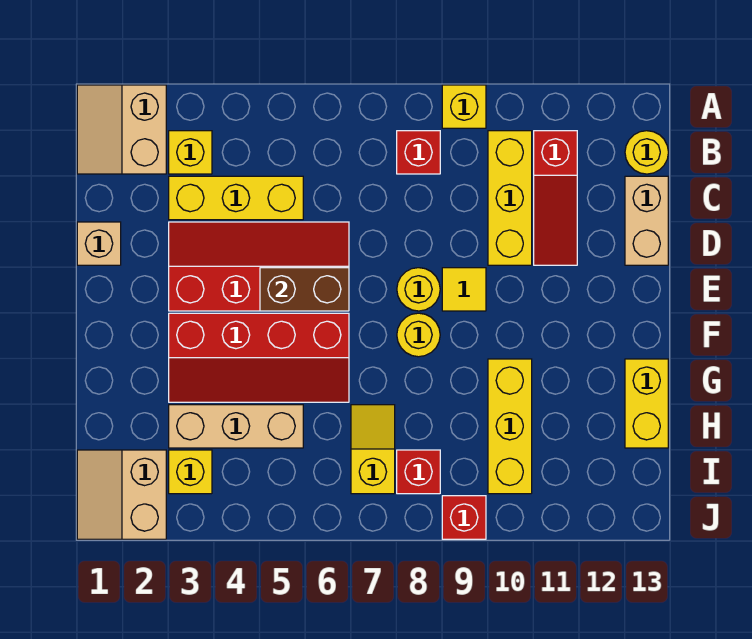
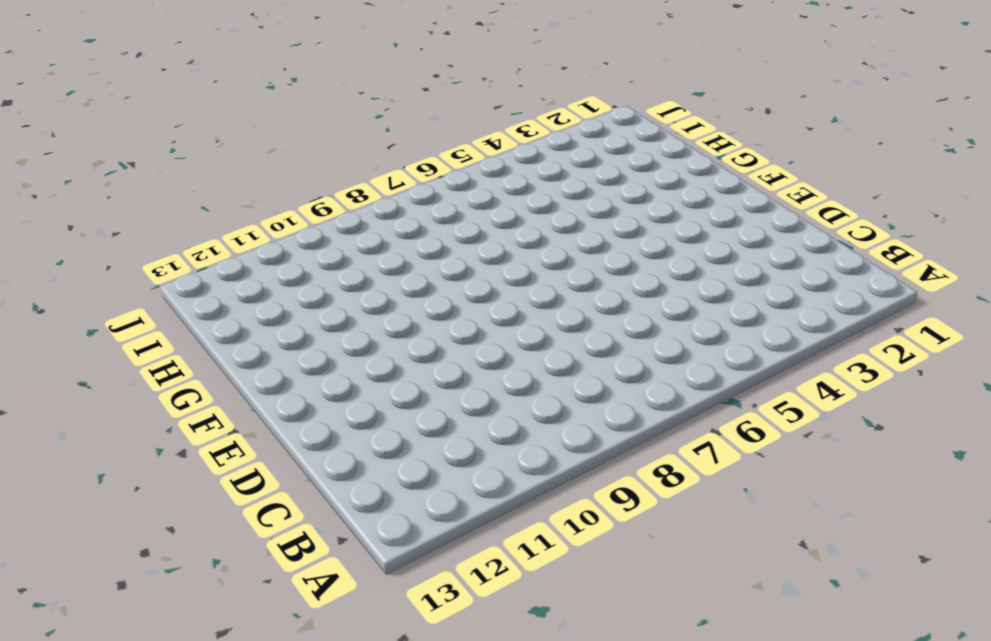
none -> tan slope A1:B2 level 1 top 2
none -> yellow brick A9 level 1
none -> yellow brick B3 level 1

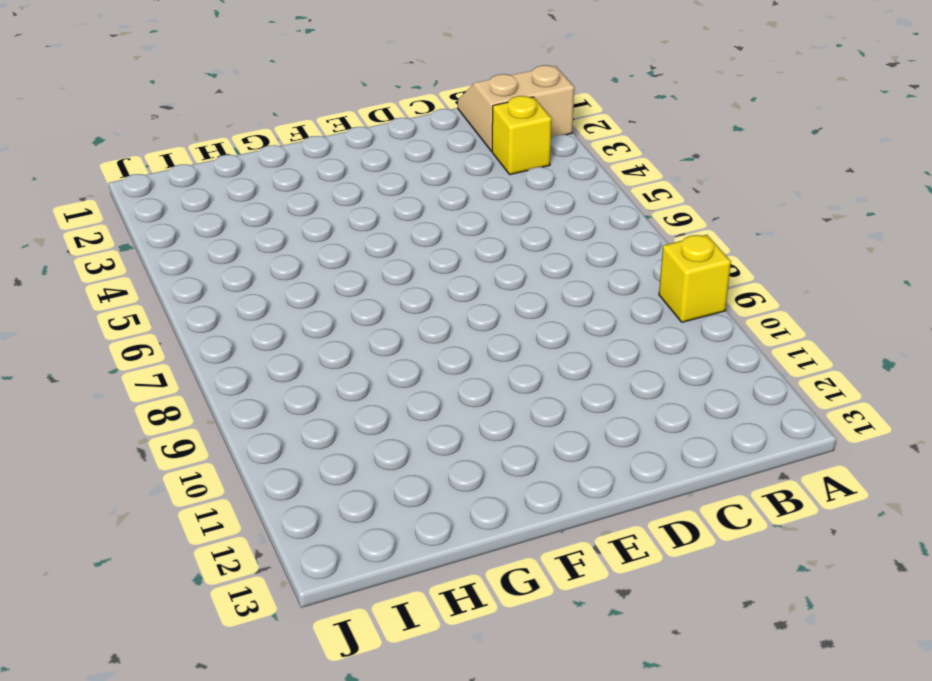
none -> red brick B8 level 1
none -> yellow brick B10:D10 level 1
none -> red slope B11:D11 level 1 top B

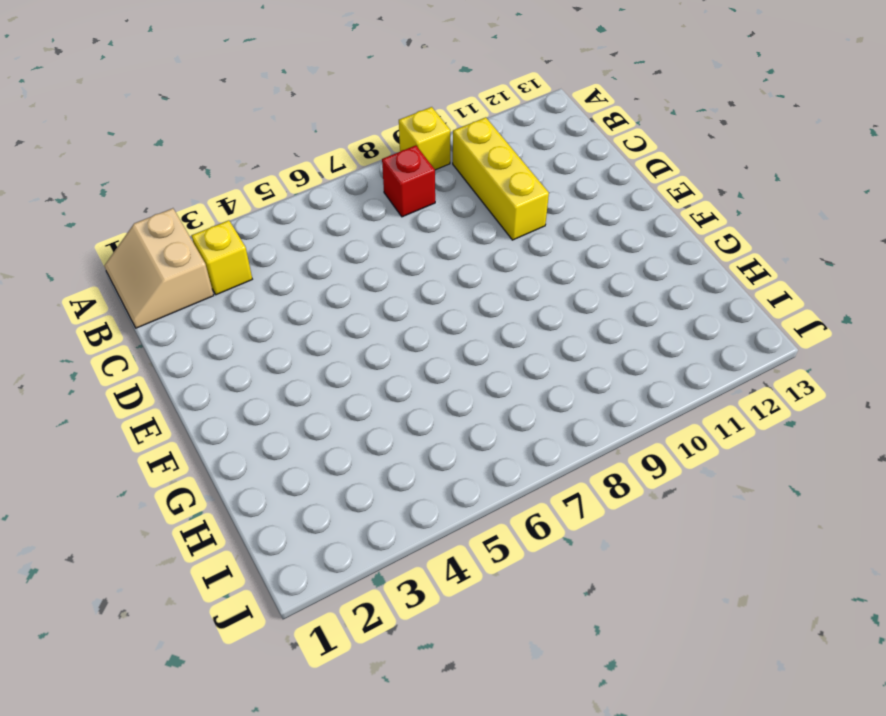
none -> red slope B11:D11 level 1 top B
none -> yellow round brick B13 level 1
none -> yellow brick C3:C5 level 1

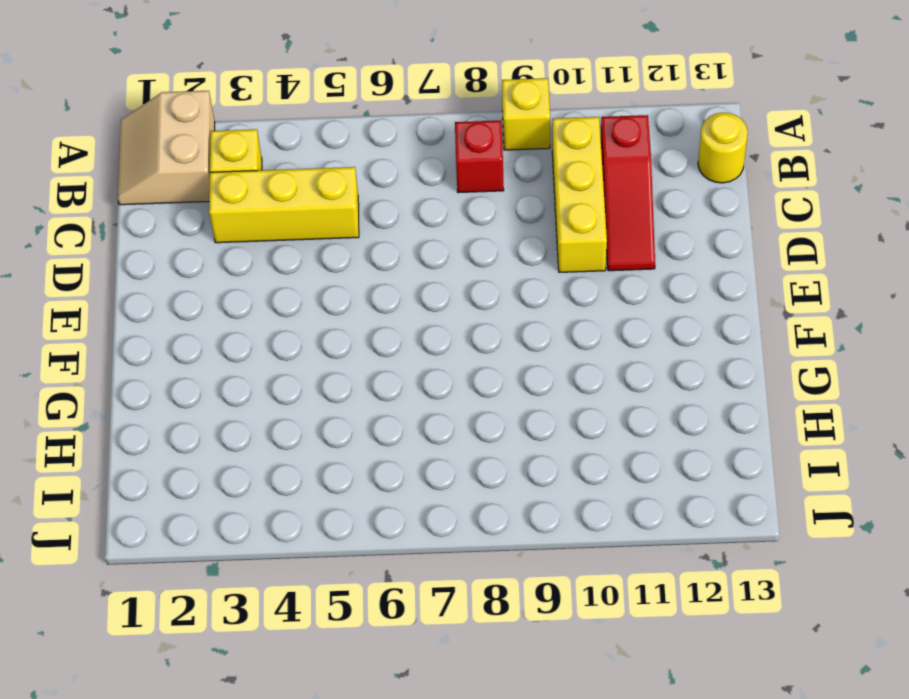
none -> tan brick C13:D13 level 1
none -> tan brick D1 level 1
none -> red slope D3:E6 level 1 top E

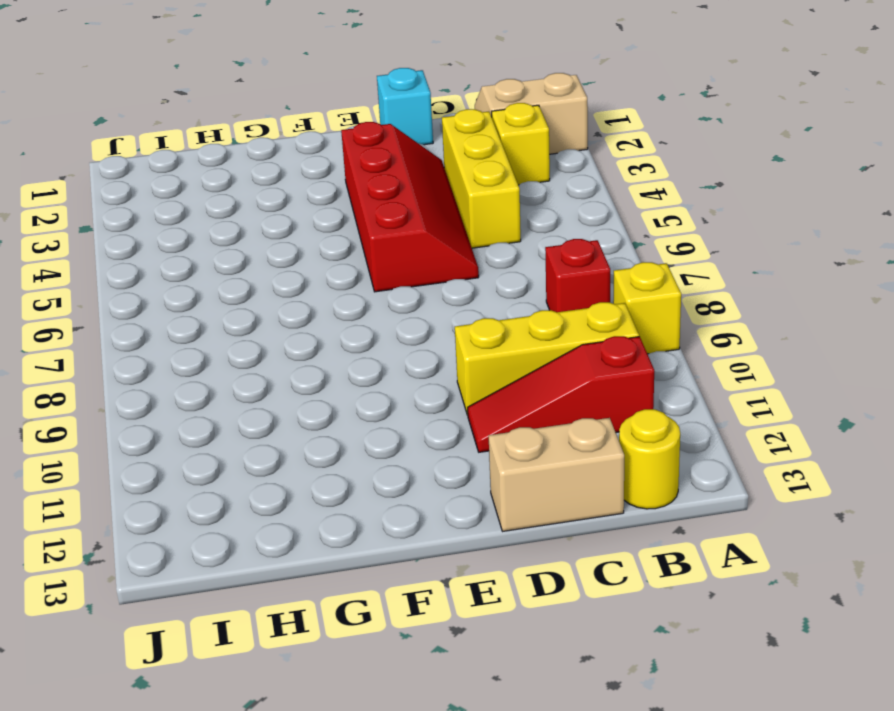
cyan brick D1 level 1 -> tan brick D1 level 1
none -> yellow round brick E8 level 1
none -> yellow tile E9 level 1
none -> red slope F3:G6 level 1 top F

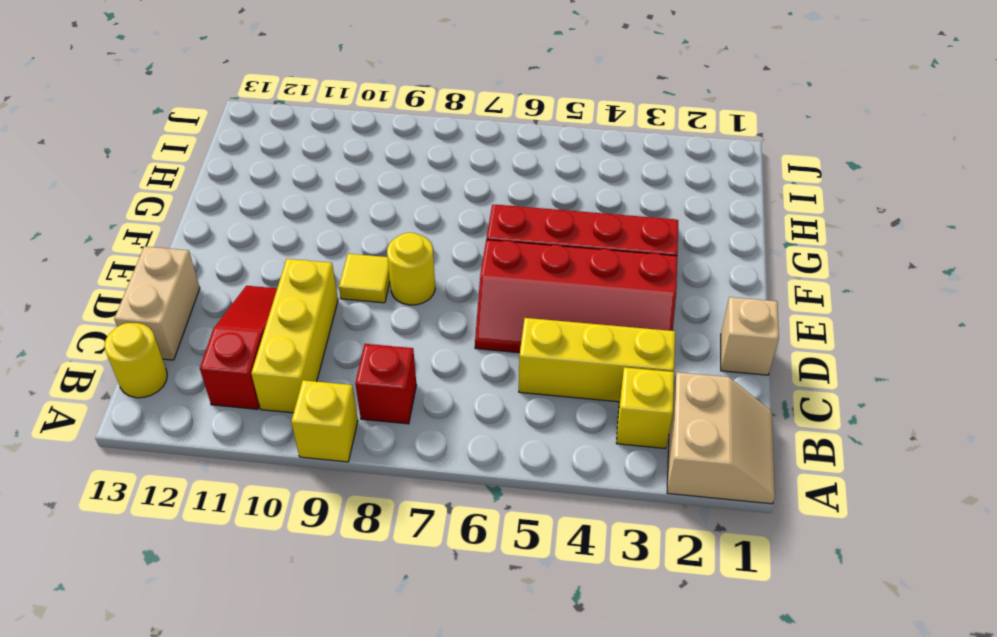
none -> yellow round brick F8 level 1
none -> yellow brick G10:I10 level 1
none -> yellow brick G13:H13 level 1

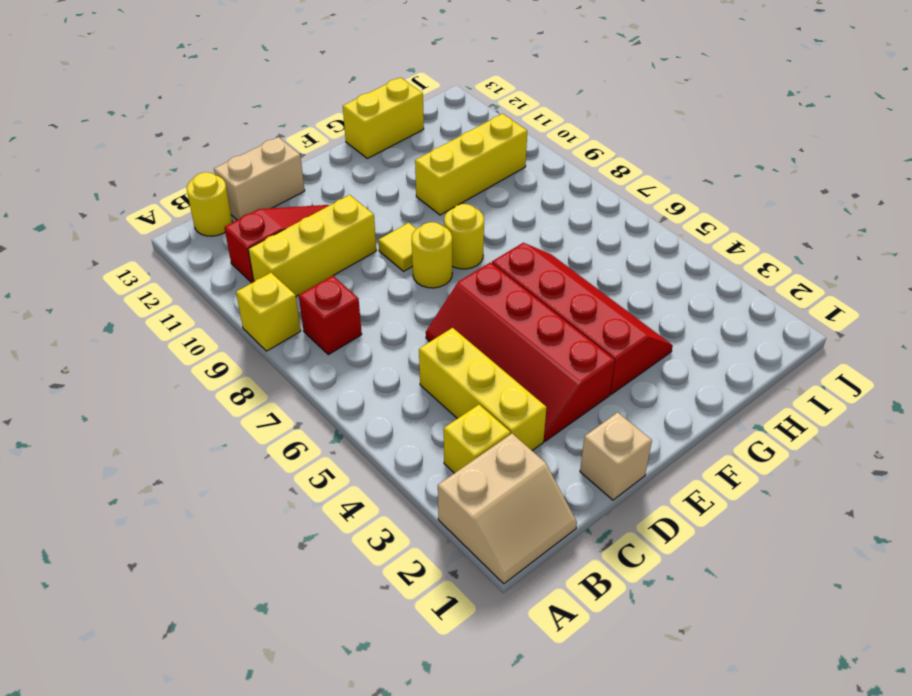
none -> tan brick H3:H5 level 1
none -> yellow slope H7:I7 level 1 top I
none -> tan slope I1:J2 level 1 top 2

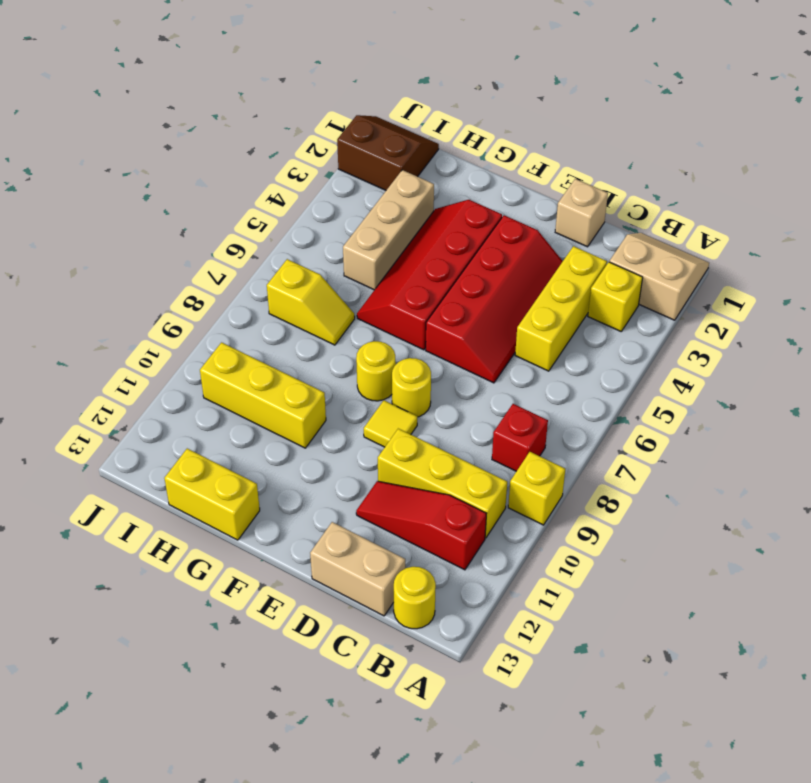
brown slope I1:J2 level 1 top 2 -> tan slope I1:J2 level 1 top 2
none -> yellow brick I3 level 1
none -> red brick I8 level 1
none -> red brick J9 level 1

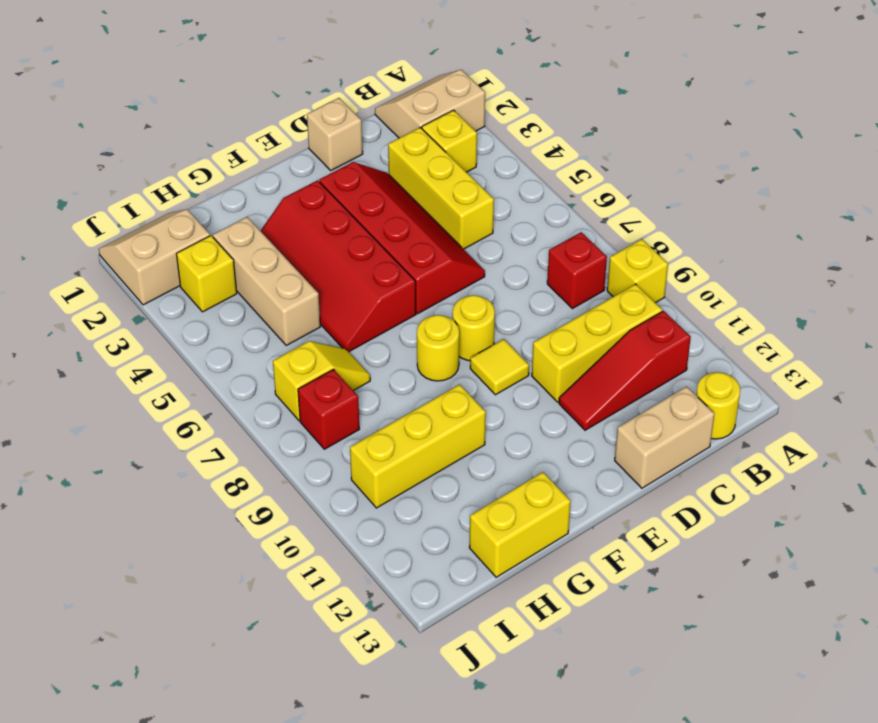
none -> red brick J9 level 1
none -> brown brick E5:E6 level 2

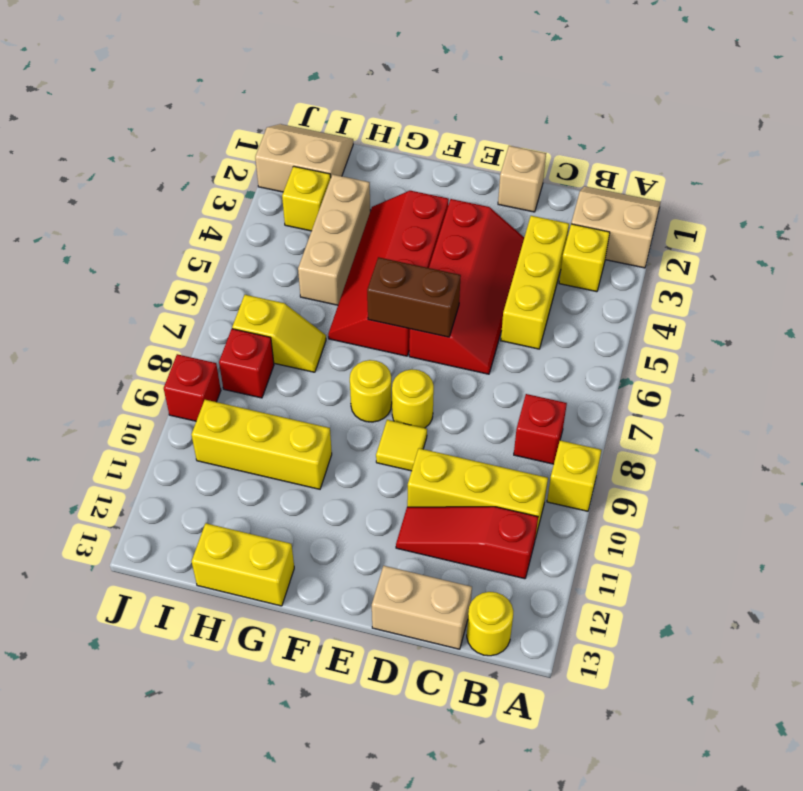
brown brick E6:F6 level 2 -> brown brick E5:E6 level 2

